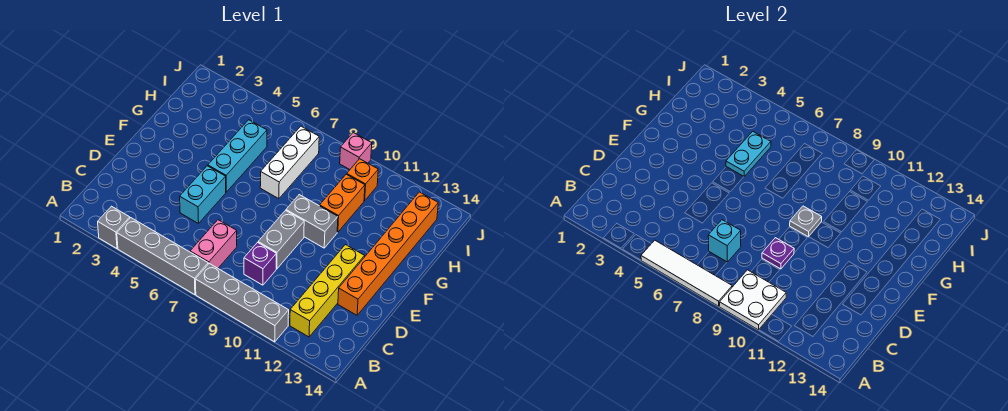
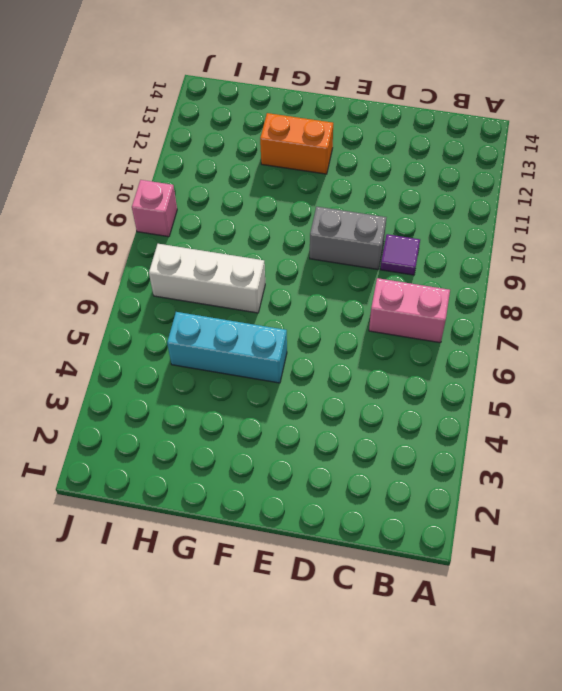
purple tile C9 level 1 -> purple brick C9 level 1
orange brick F12:G12 level 1 -> orange brick G10:H10 level 1
none -> grey brick A3 level 1
none -> grey brick A4:A7 level 1
none -> grey brick A8:A11 level 1

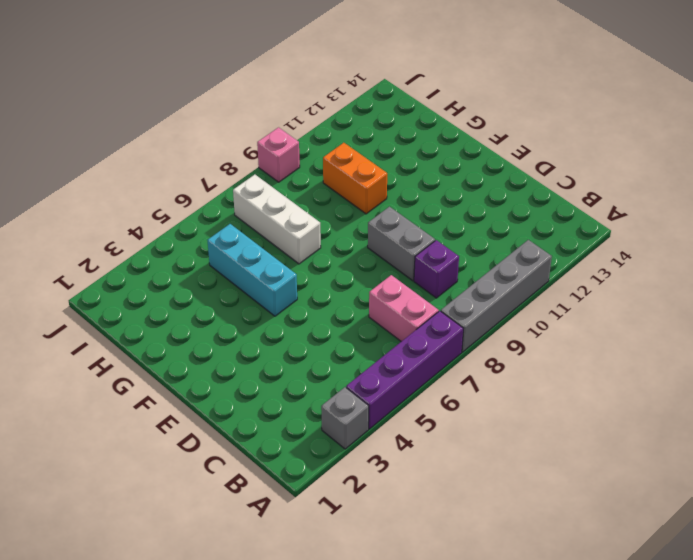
purple brick A4:A7 level 1 -> grey brick A4:A7 level 1
none -> yellow brick B12:E12 level 1
none -> cyan brick D5:E5 level 1
none -> orange brick D13:I13 level 1

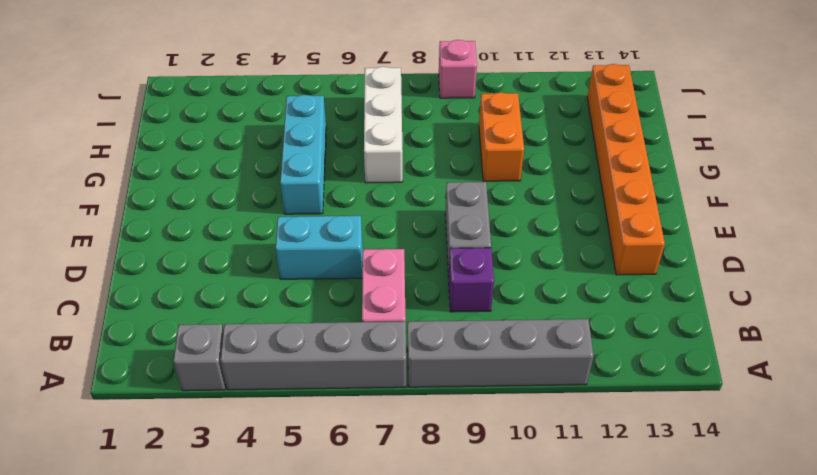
cyan brick D5:D6 level 1 -> cyan brick D5:E5 level 1
none -> yellow brick B12:E12 level 1
none -> grey brick F9:F10 level 1
none -> orange brick I10 level 1

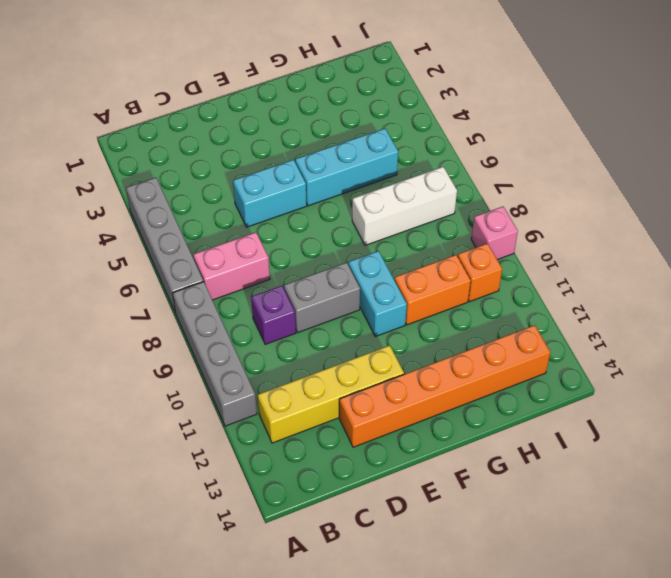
cyan brick F9:F10 level 1 -> grey brick F9:F10 level 1
none -> grey brick A3 level 1
none -> white tile A5:A8 level 2
none -> white plate A9:B10 level 2

